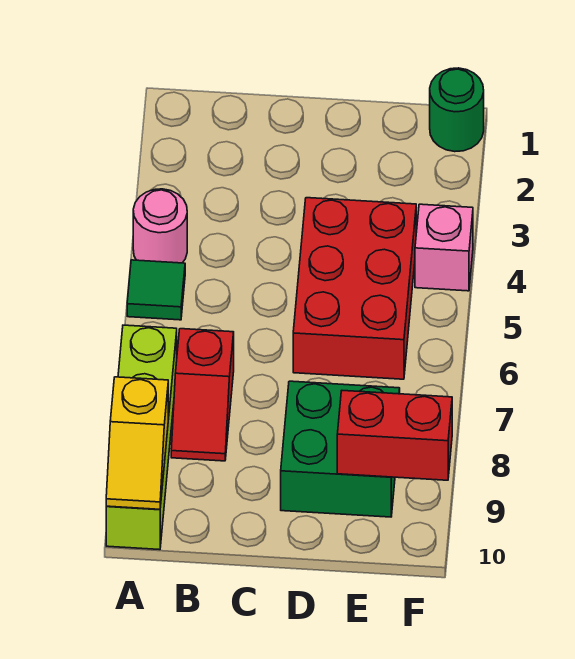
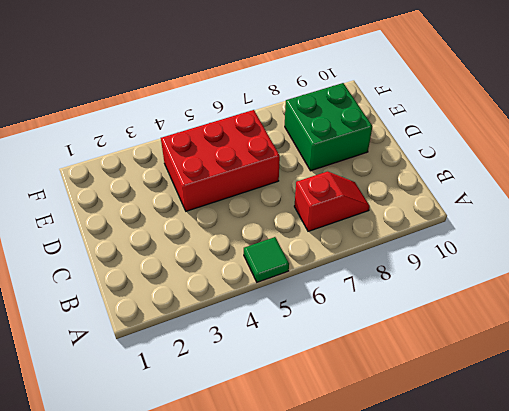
none -> pink round brick A4 level 1
none -> lime brick A7:A10 level 1

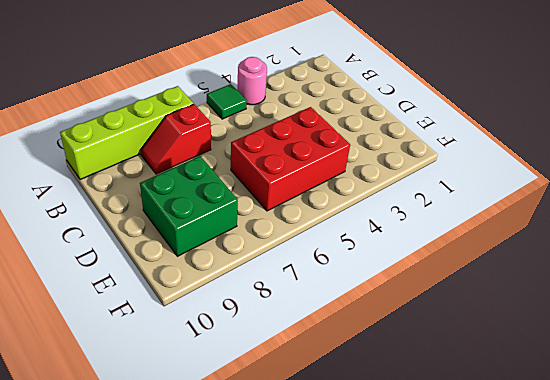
none -> green round brick F1 level 1
none -> pink brick F4 level 1

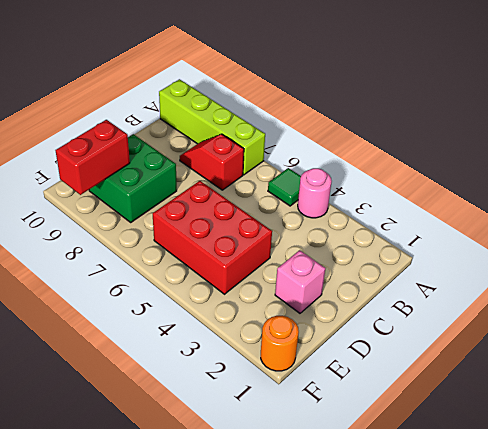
pink brick D2 level 1 -> pink brick F4 level 1
orange round brick F1 level 1 -> green round brick F1 level 1
none -> yellow slope A9:A10 level 2 top 9

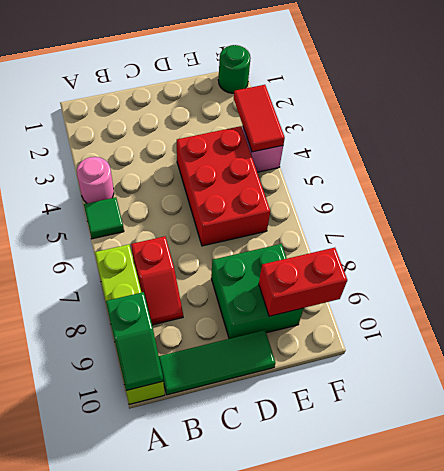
green slope A9:A10 level 2 top 9 -> yellow slope A9:A10 level 2 top 9
green tile B10:D10 level 1 -> none
red tile F3:F4 level 2 -> none

